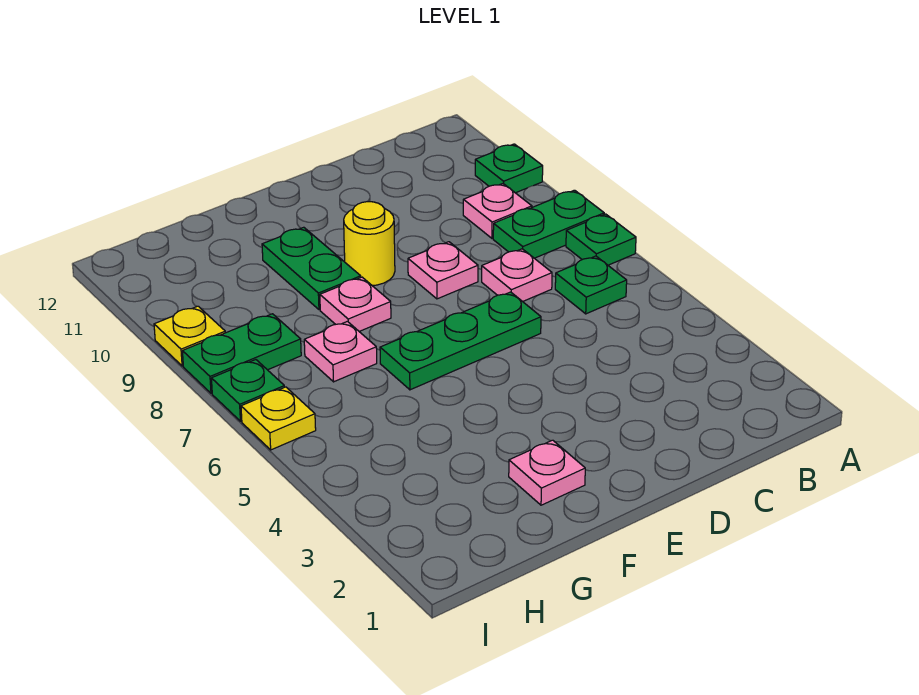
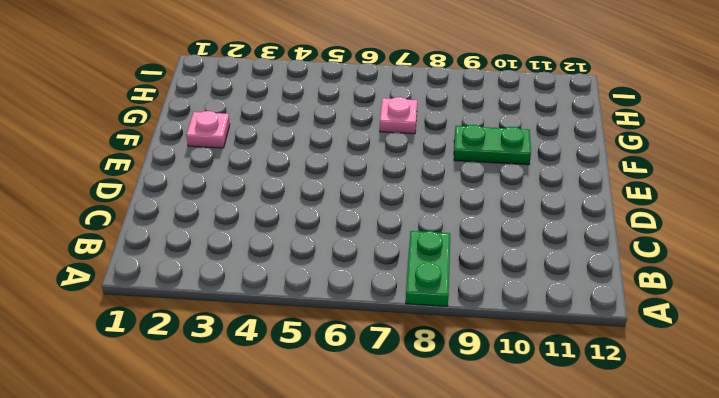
none -> green plate A7 level 1
none -> green plate A10 level 1
none -> green plate B6 level 1

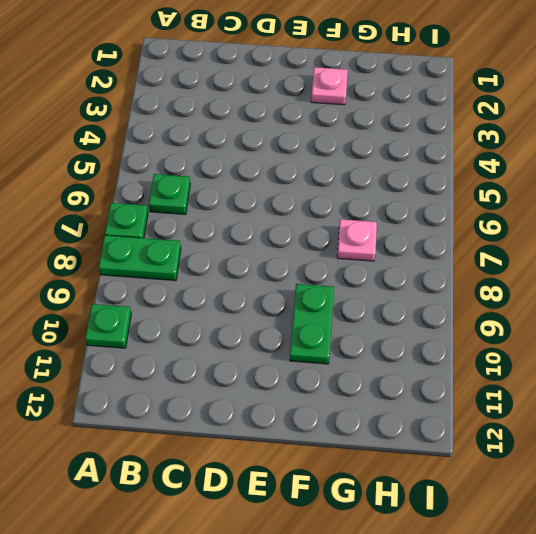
none -> pink plate B9 level 1
none -> pink plate C7 level 1
none -> green plate D6:F6 level 1

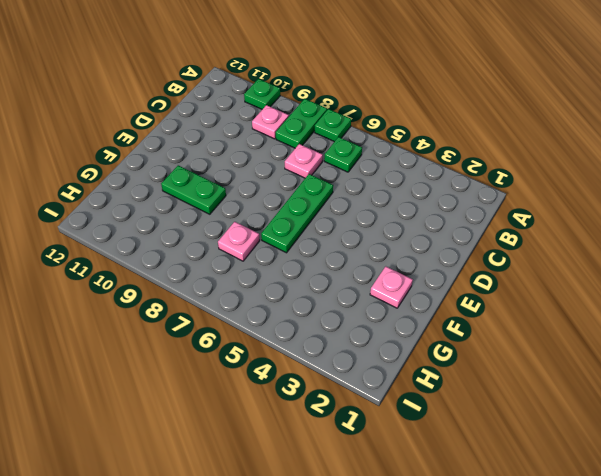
none -> pink plate D8 level 1
none -> yellow round brick E9 level 1
none -> pink plate F8 level 1

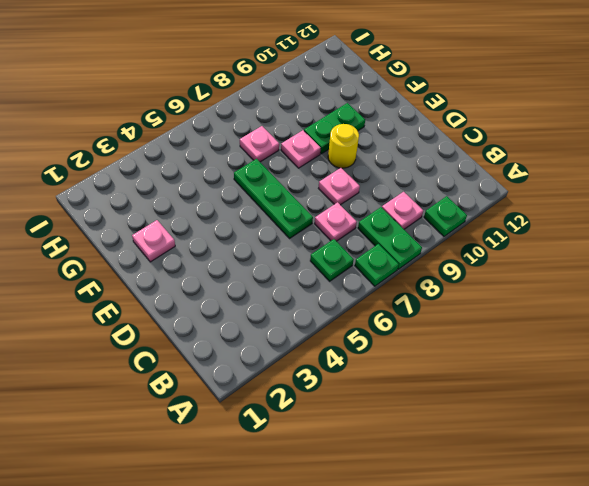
none -> green plate H8:I8 level 1
none -> yellow plate I6 level 1
none -> green plate I7 level 1

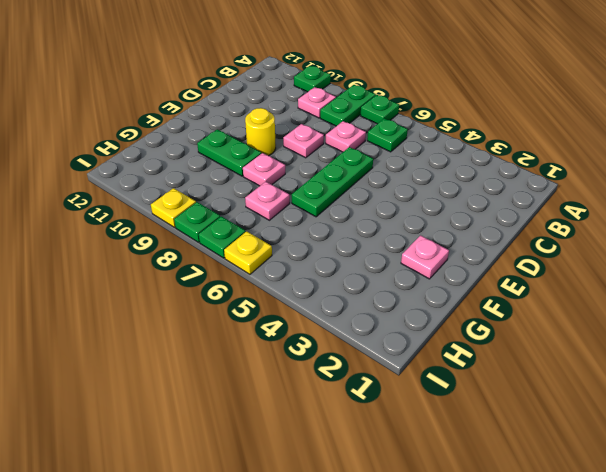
green plate I8 level 1 -> green plate H8:I8 level 1

